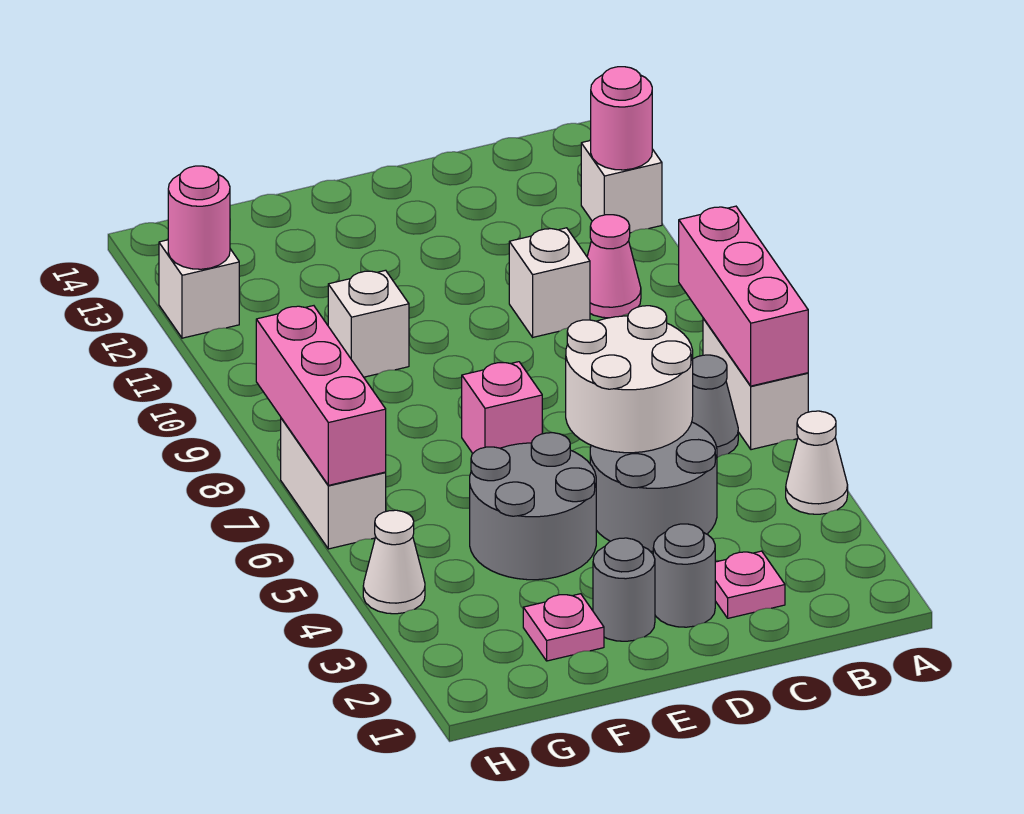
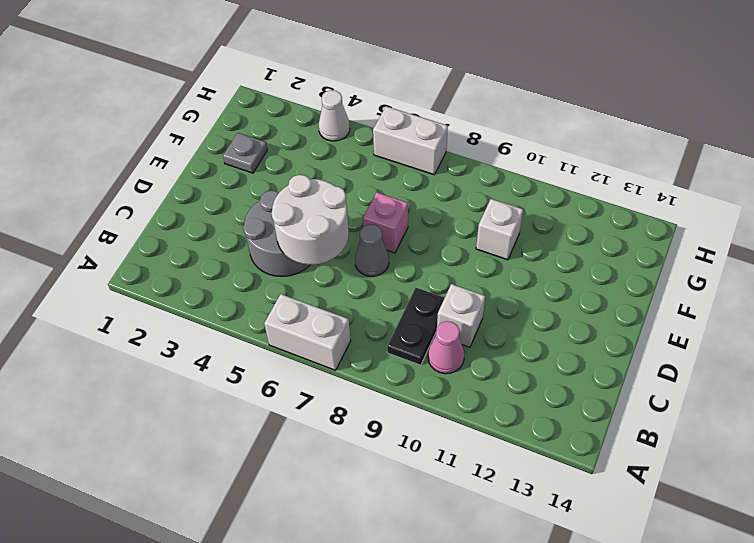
black plate B9:C9 level 1 -> none
grey cone D7 level 1 -> grey cone B6 level 1
grey plate F2 level 1 -> pink plate F2 level 1
none -> white cone A4 level 1
none -> white brick A12 level 1
none -> pink plate C2 level 1

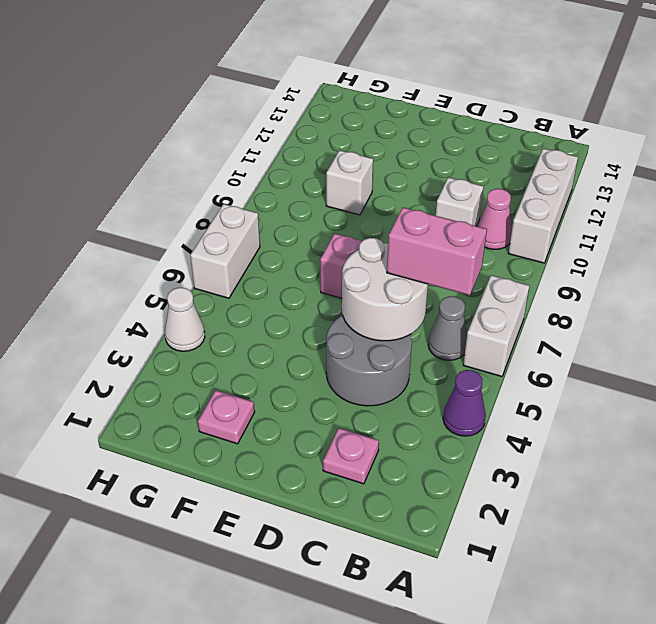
purple cone A4 level 1 -> white cone A4 level 1
white brick A10:A12 level 1 -> white brick A12 level 1
pink brick B6:C6 level 3 -> none
none -> grey round brick D2 level 1
none -> grey round brick E2 level 1
none -> grey round brick E4:F5 level 1

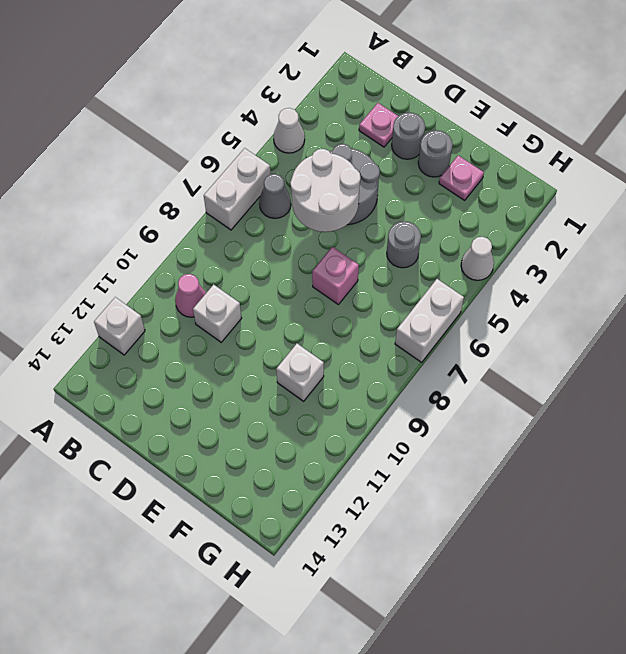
grey round brick F5 level 1 -> grey round brick E4:F5 level 1
none -> white brick H12 level 1
none -> pink brick A6:A8 level 2
none -> pink round brick A12 level 2

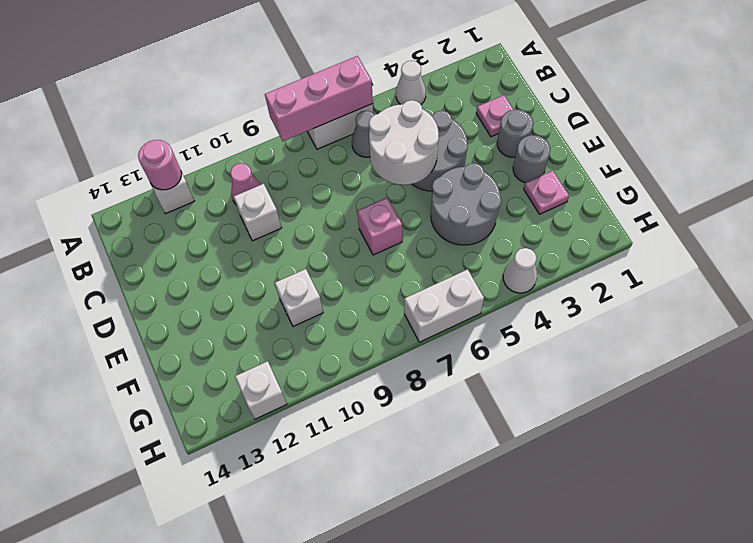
none -> pink brick H6:H8 level 2
none -> pink round brick H12 level 2

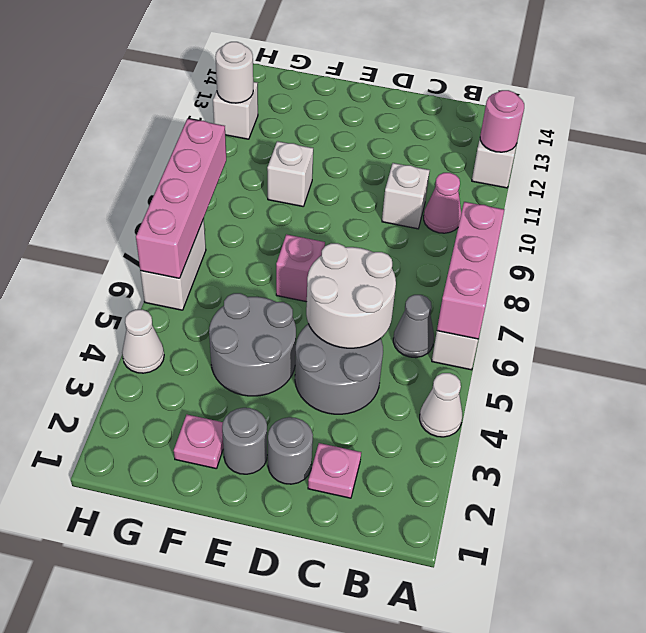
pink brick H6:H9 level 2 -> pink brick H6:H8 level 2
white round brick H12 level 2 -> pink round brick H12 level 2

